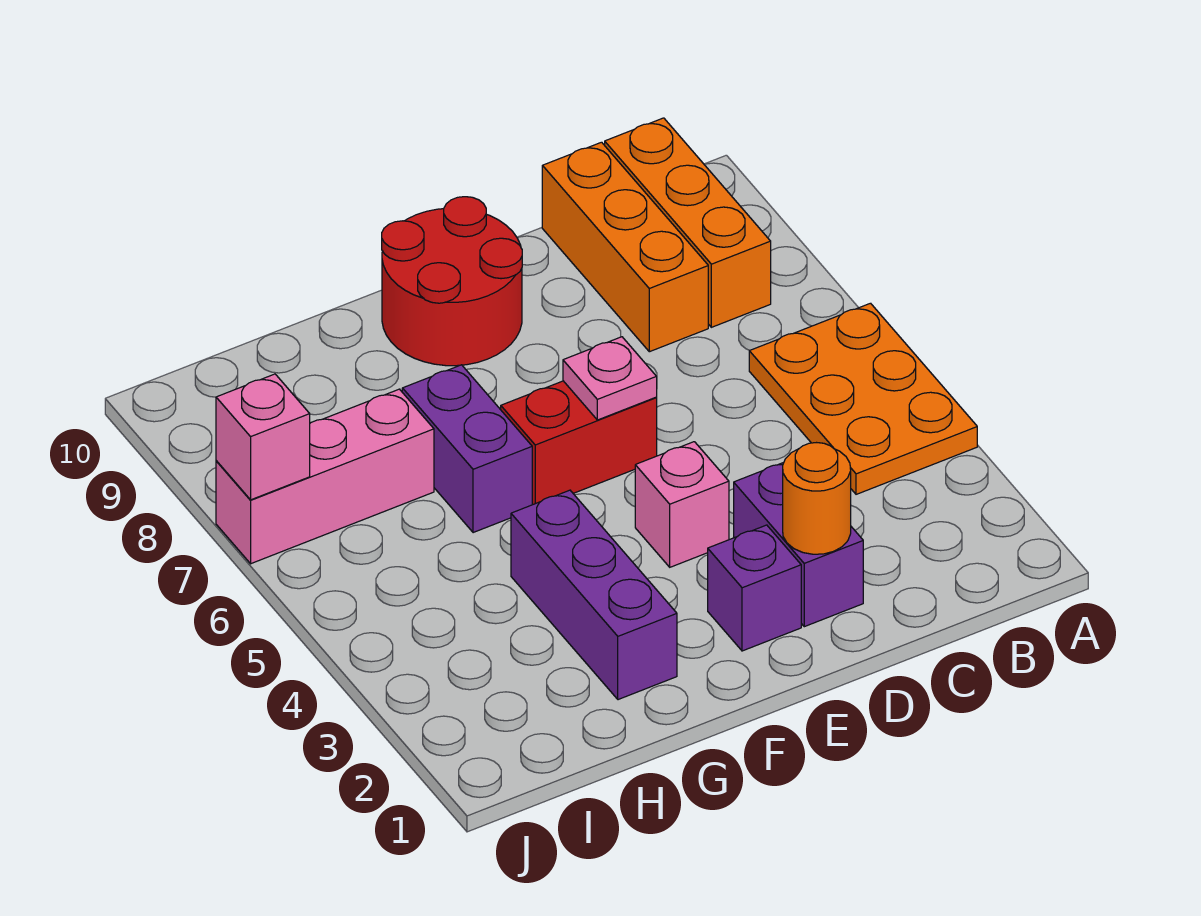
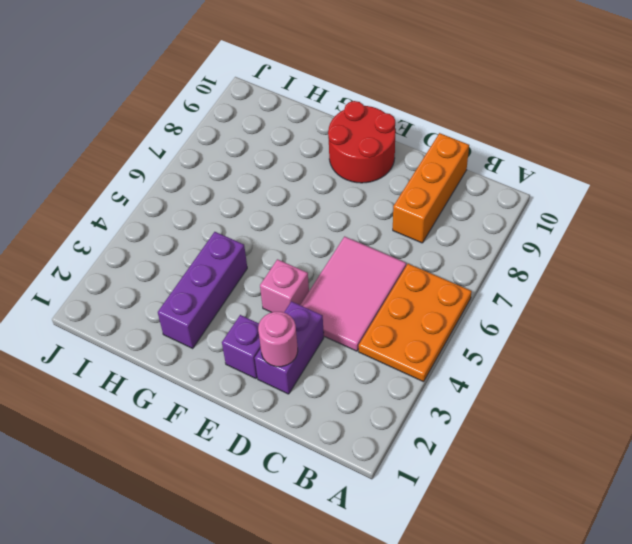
pink tile C4:D6 level 1 -> none
pink round brick D2 level 2 -> orange round brick D2 level 2
none -> orange brick B8:B10 level 1
none -> red brick E6:F6 level 1
none -> purple brick G6:G7 level 1

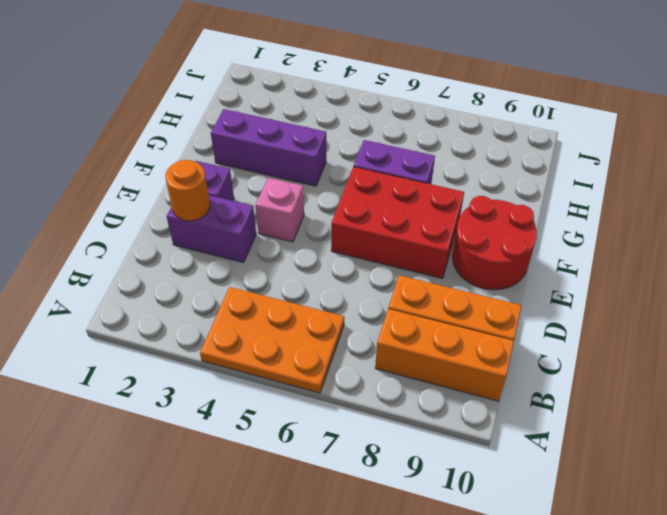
red brick E6:F8 level 1 -> red brick E6:F6 level 1
none -> pink brick H7:J7 level 1
none -> pink plate E6 level 2
none -> pink brick J7 level 2

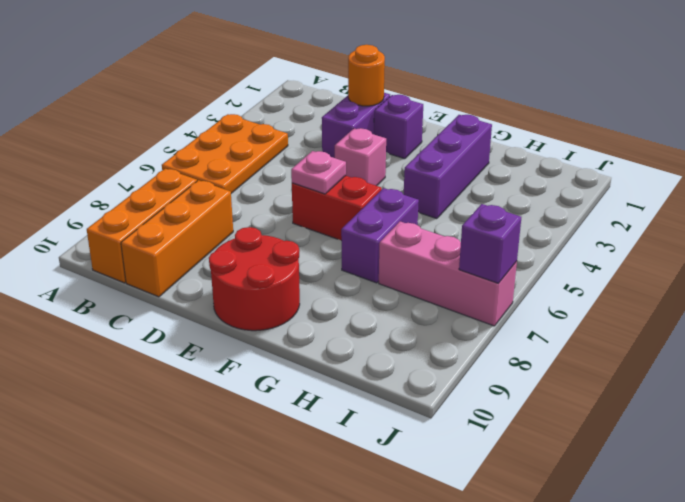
purple brick J7 level 2 -> pink brick J7 level 2

